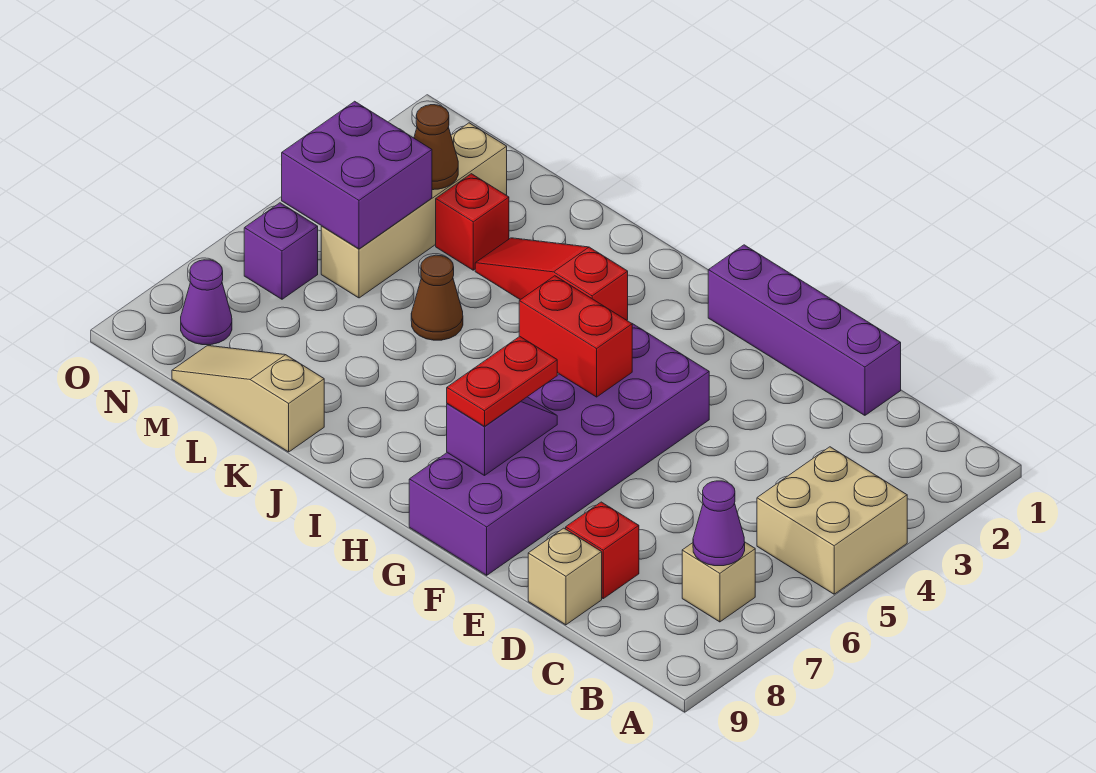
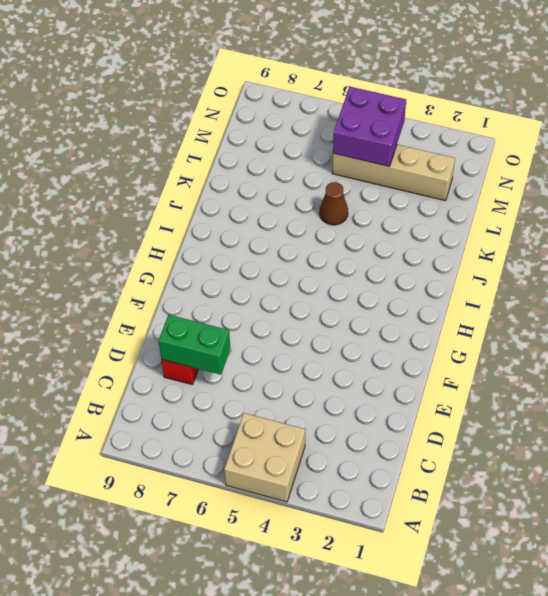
green brick D7:D8 level 2 -> none
none -> tan brick B7 level 1
none -> purple brick D1:G1 level 1
none -> tan brick D9 level 1

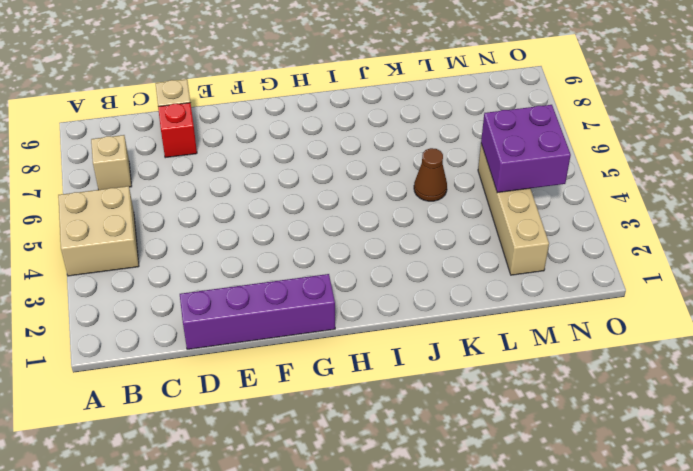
none -> purple brick F4:G9 level 1
none -> red slope I3:K3 level 1 top I
none -> tan slope K9:M9 level 1 top K

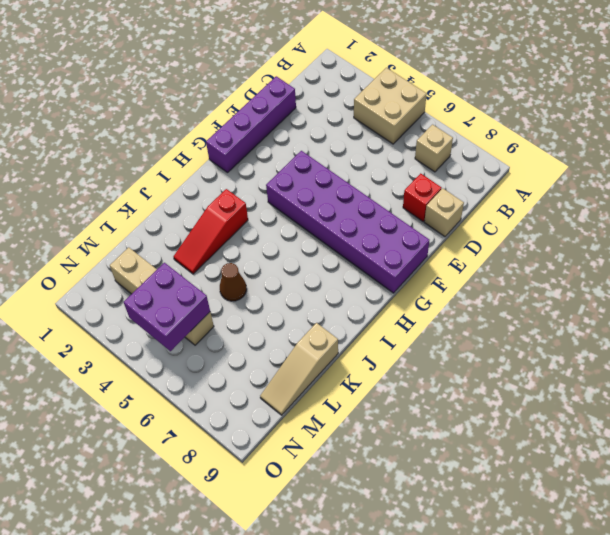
none -> red brick L3 level 1
none -> purple brick N6 level 1
none -> purple cone N8 level 1

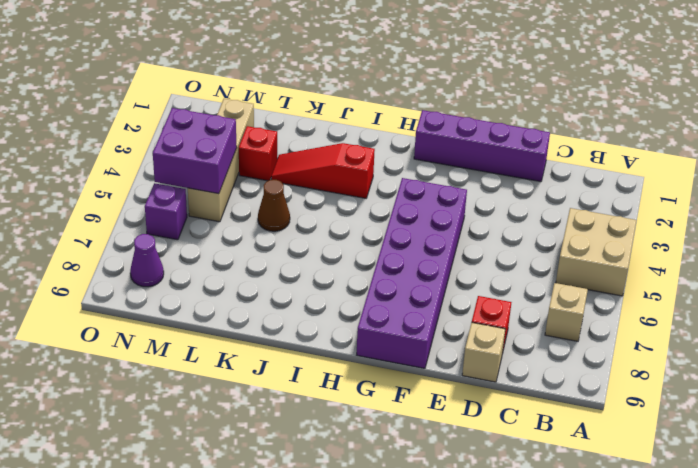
none -> tan slope K9:M9 level 1 top K
none -> purple cone B7 level 2
none -> red brick G5:H5 level 2

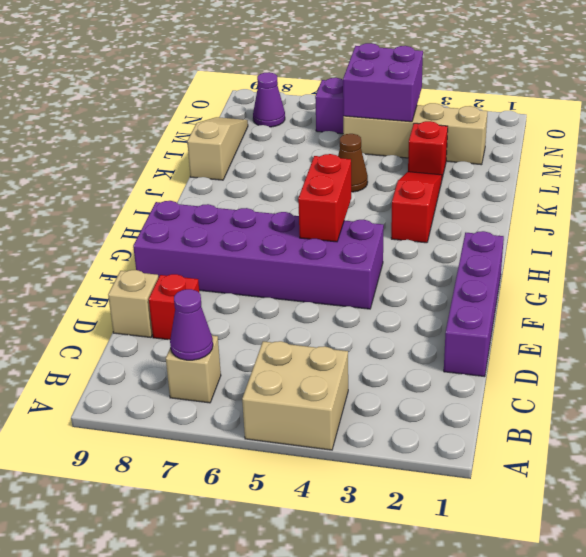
none -> purple slope G7:G8 level 2 top 8
none -> brown cone M3 level 2
none -> red plate G7:G8 level 3

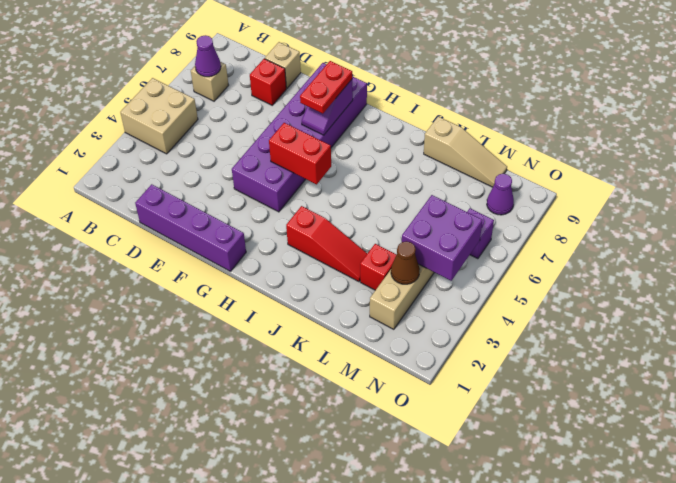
none -> brown cone K5 level 1

